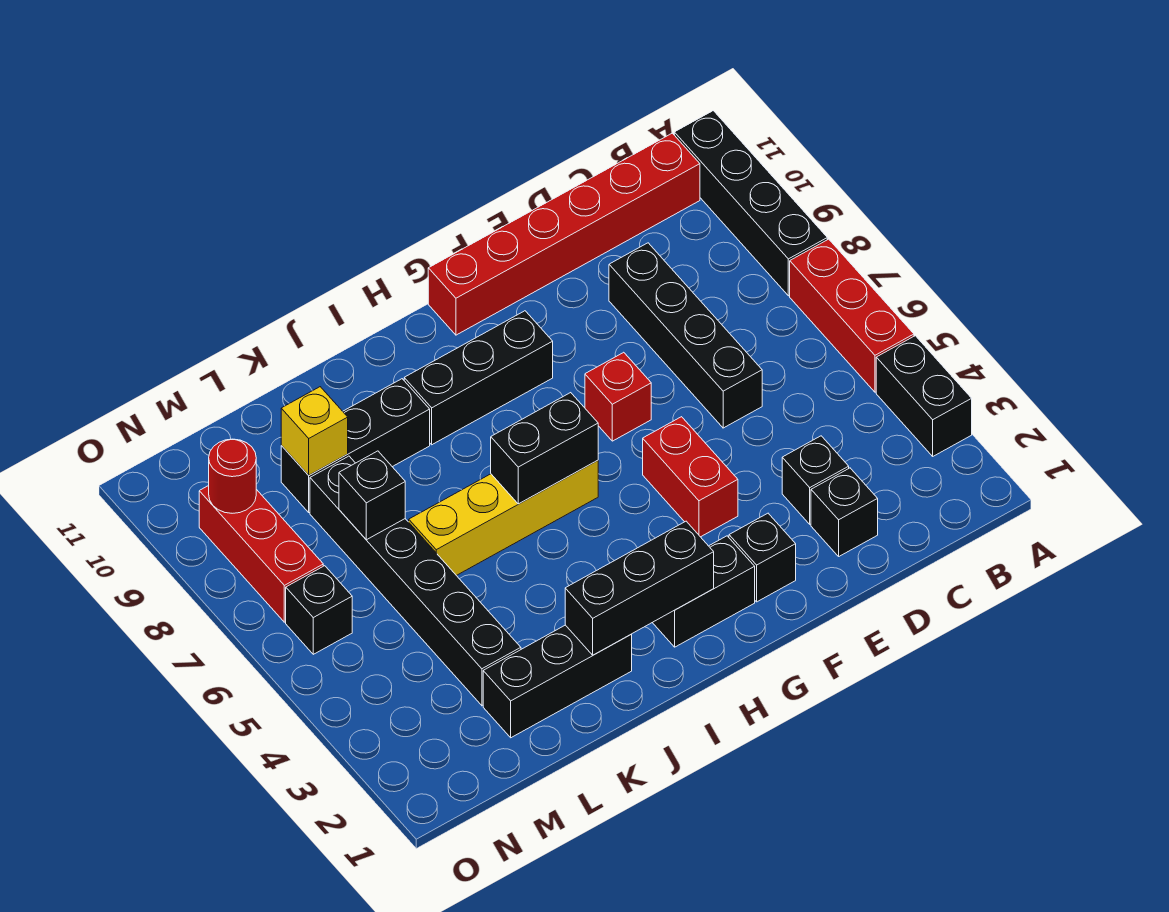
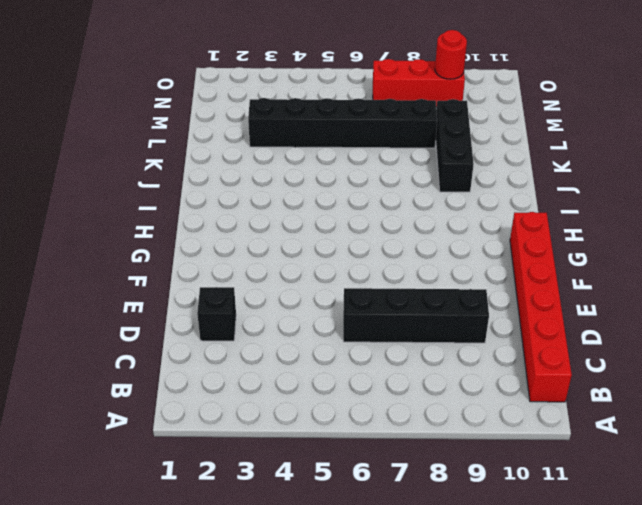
none -> black brick A3:A4 level 1
none -> red brick A5:A7 level 1
none -> black brick A8:A11 level 1

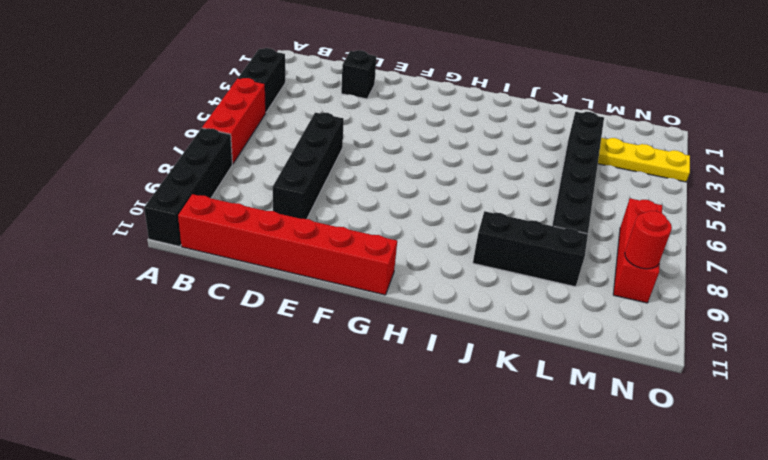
yellow plate M3:O3 level 1 -> none
none -> black brick D3 level 1
none -> black brick F2 level 1
none -> red brick F4:F5 level 1

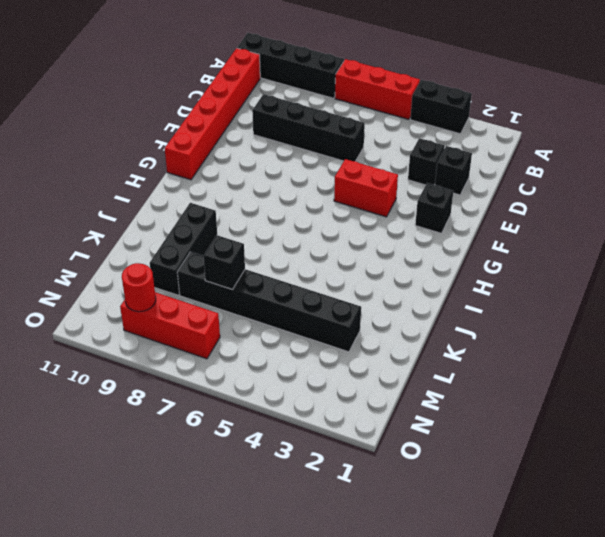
none -> red brick F7 level 1
none -> black brick G2:H2 level 1
none -> black brick G9:I9 level 1

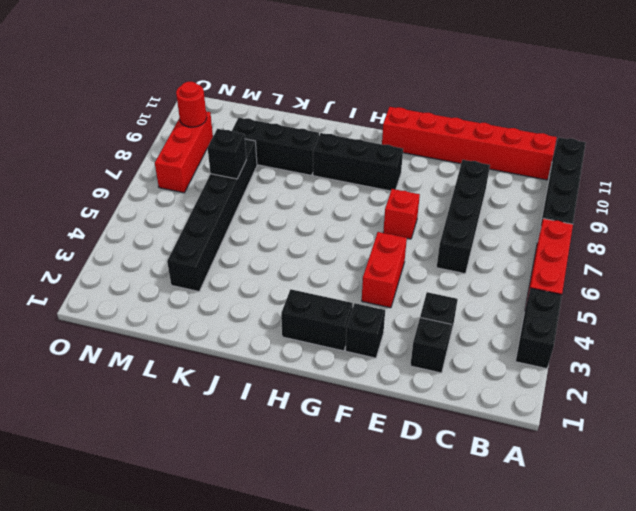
none -> yellow brick H6:K6 level 1
none -> black brick J2:L2 level 1
none -> black brick N6 level 1

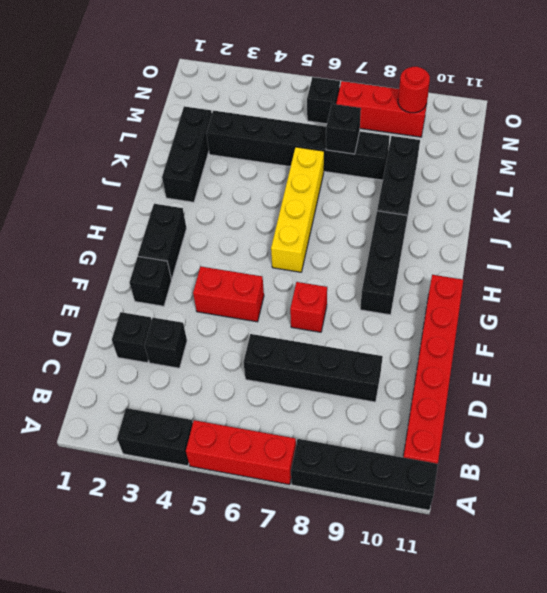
none -> black brick H2:J2 level 2
none -> black brick H6:I6 level 2
none -> yellow brick L9 level 2

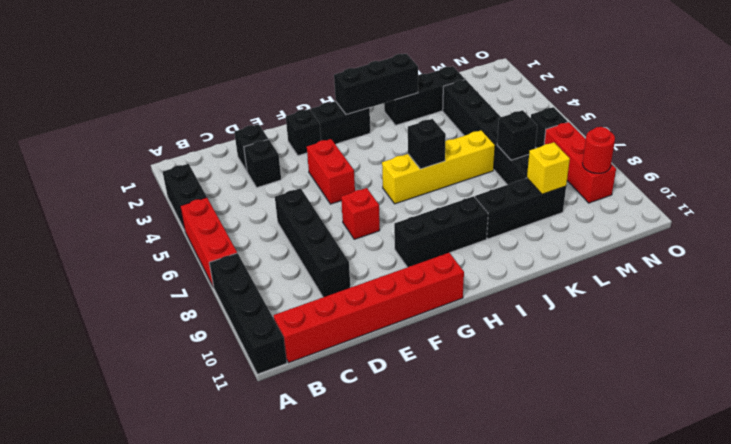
black brick I6 level 2 -> black brick H6:I6 level 2

